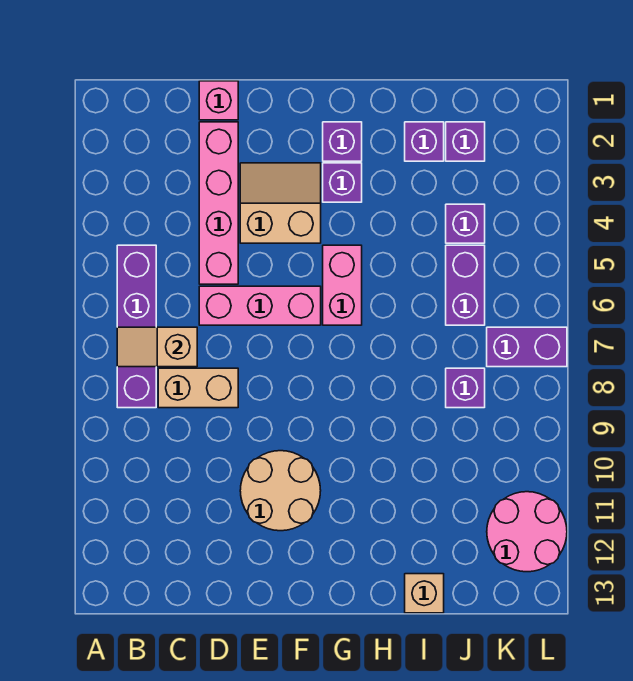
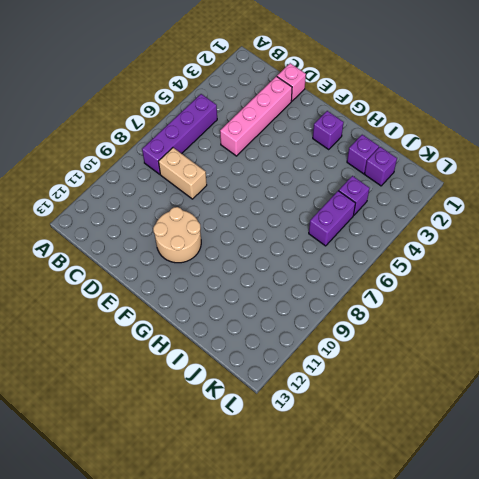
none -> pink brick D6:F6 level 1
none -> tan slope E3:F4 level 1 top 4
none -> purple brick G3 level 1

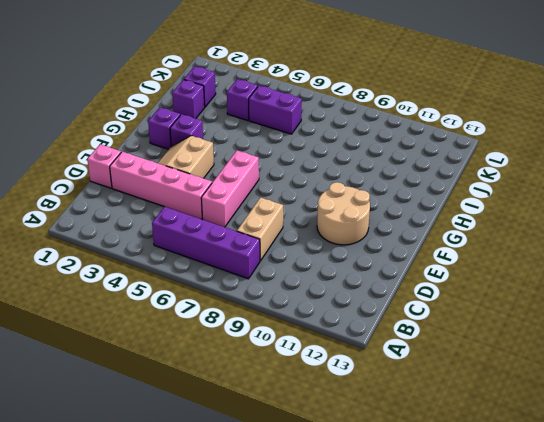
none -> pink brick G5:G6 level 1
none -> tan brick I13 level 1
none -> purple brick J8 level 1

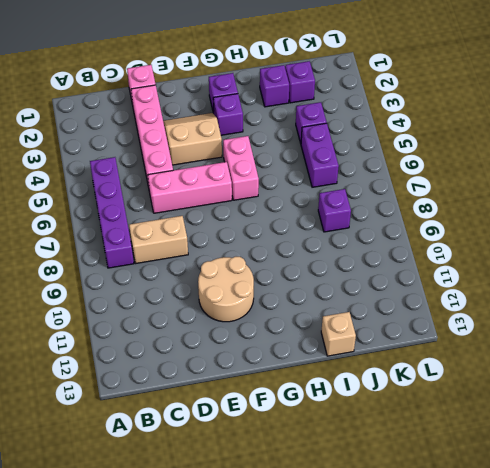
none -> purple brick K7:L7 level 1
none -> pink round brick K11:L12 level 1
none -> tan slope B7:C7 level 2 top C

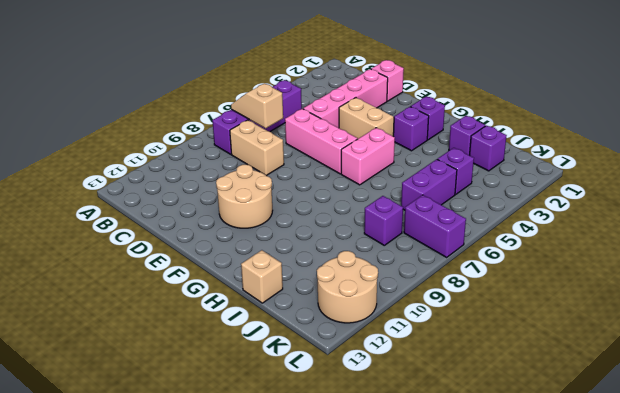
tan round brick K11:L12 level 1 -> pink round brick K11:L12 level 1

